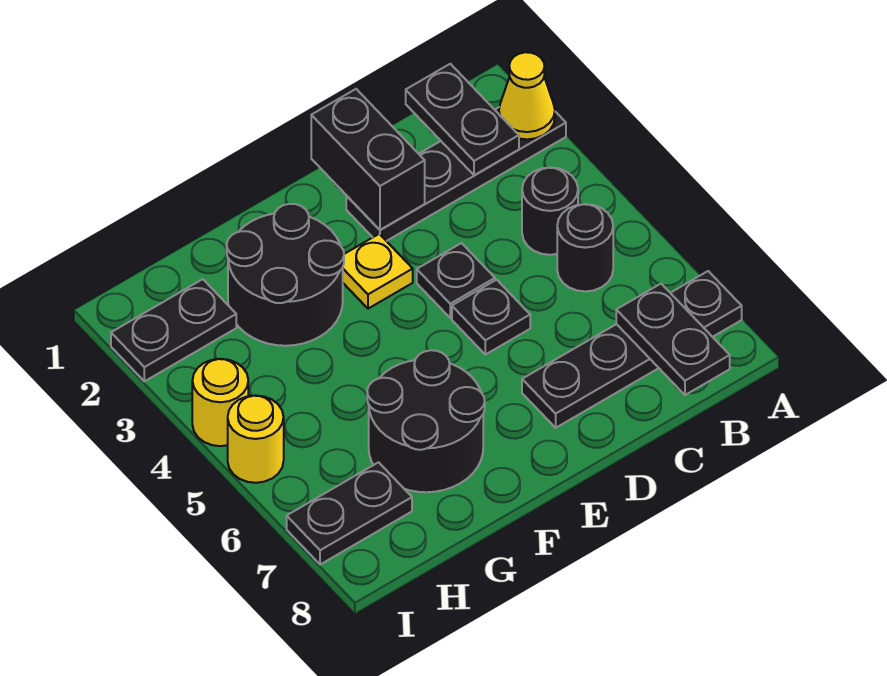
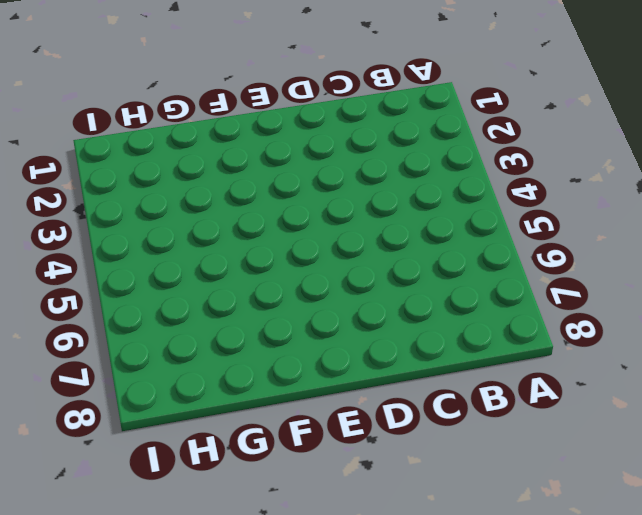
none -> black plate A2:D2 level 1
none -> black plate A7:D7 level 1
none -> black round brick B4 level 1

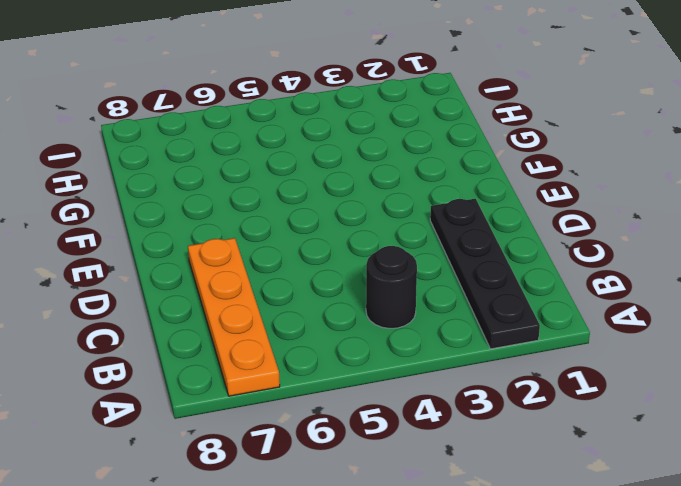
orange plate A7:D7 level 1 -> black plate A7:D7 level 1
none -> black round brick B5 level 1
none -> black plate D4 level 1
none -> black plate D5 level 1

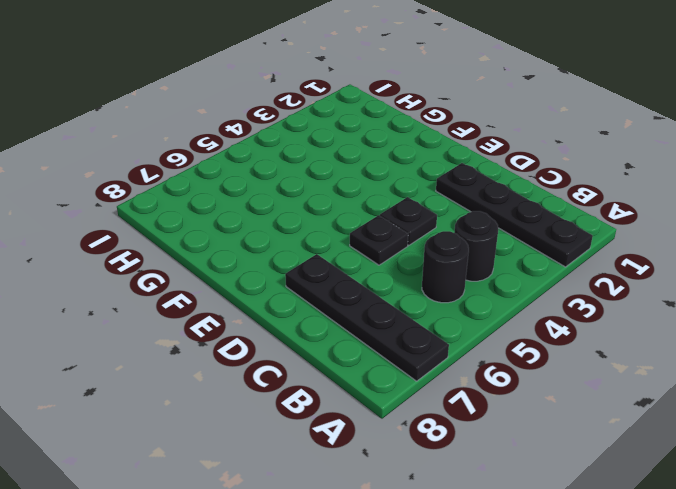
none -> yellow plate E3 level 1
none -> black round brick F2:G3 level 1
none -> black round brick F6:G7 level 1

